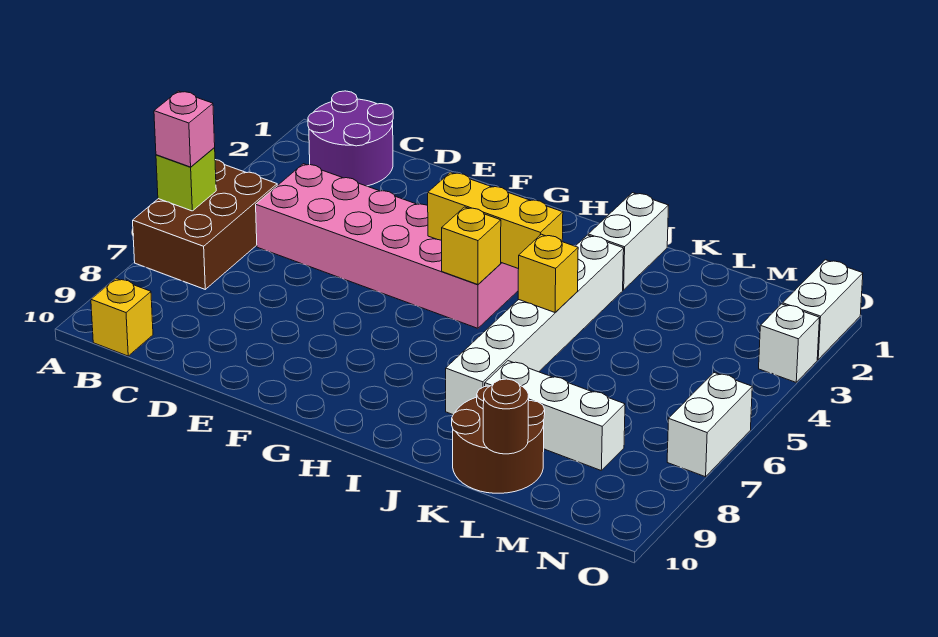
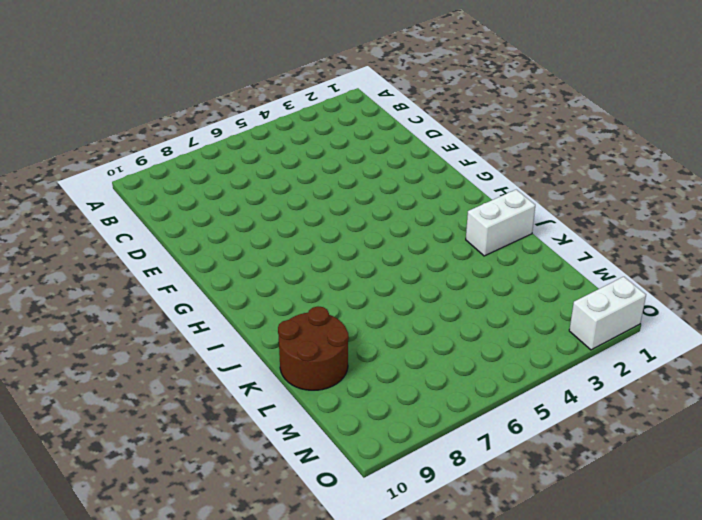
none -> brown brick A5:B7 level 1
none -> purple round brick B1:C2 level 1
none -> yellow brick B10 level 1

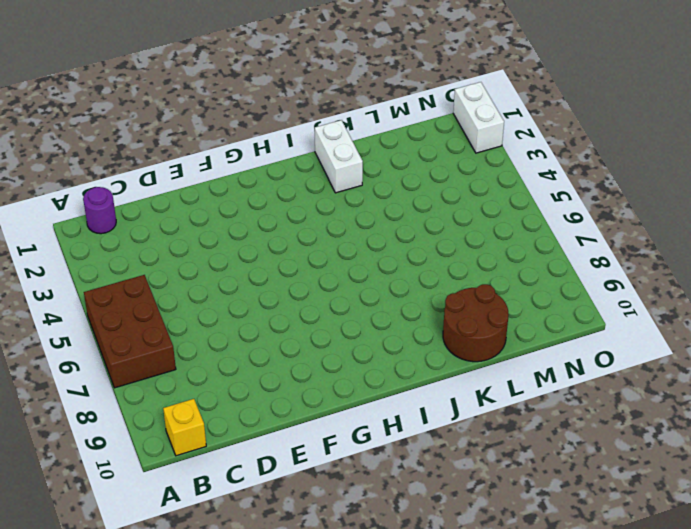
purple round brick B1 level 1 -> purple round brick B1:C2 level 1
none -> pink brick C4:H5 level 1
none -> white brick J3:J8 level 1
none -> white brick K8:M8 level 1

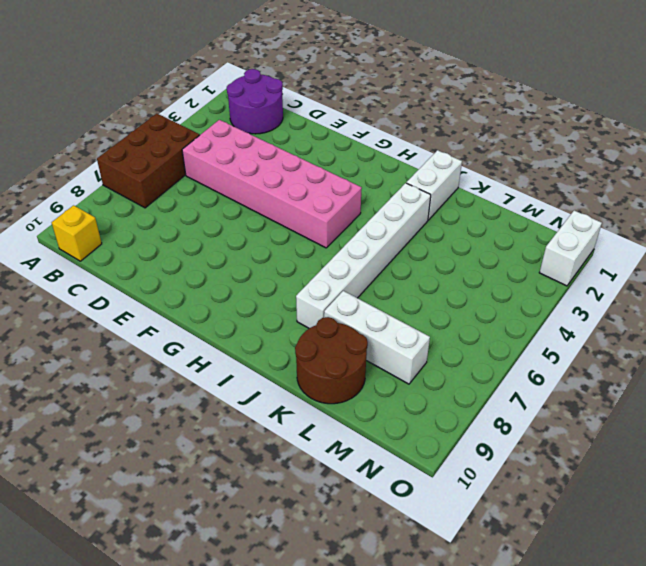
none -> white brick O3 level 1
none -> white brick O6:O7 level 1
none -> lime brick A6 level 2

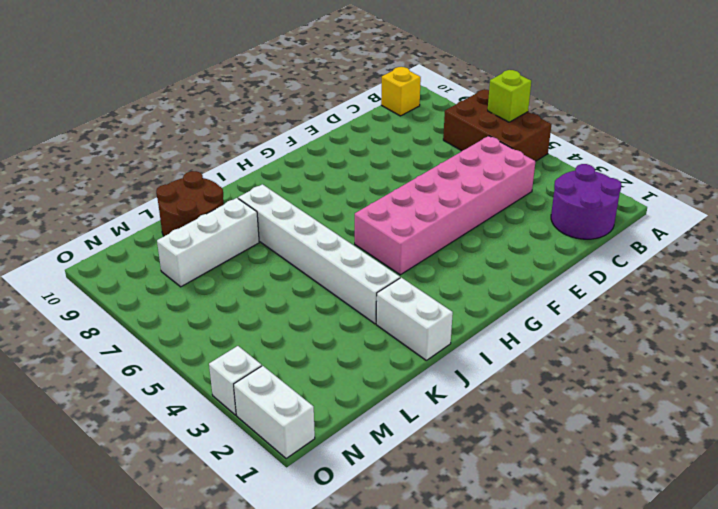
none -> white brick O6:O7 level 1
none -> yellow brick G4:I4 level 2
none -> yellow brick H5 level 2

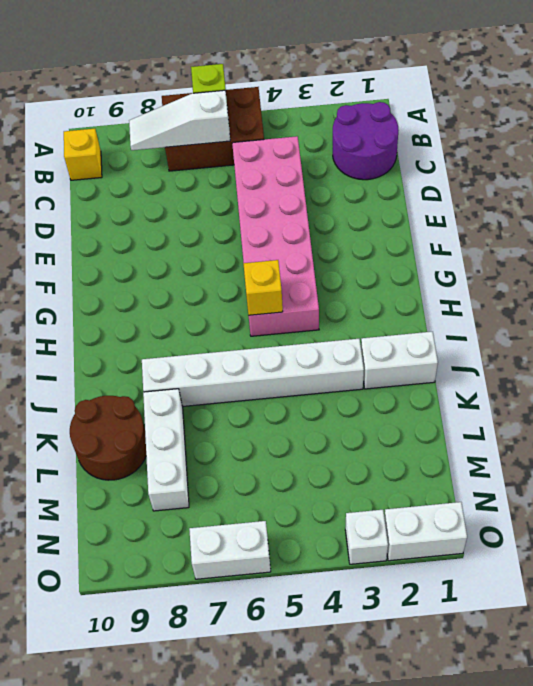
white slope B6:B8 level 2 top 6 -> none
none -> yellow brick G4:I4 level 2
none -> yellow brick J5 level 2
none -> brown round brick L10 level 2

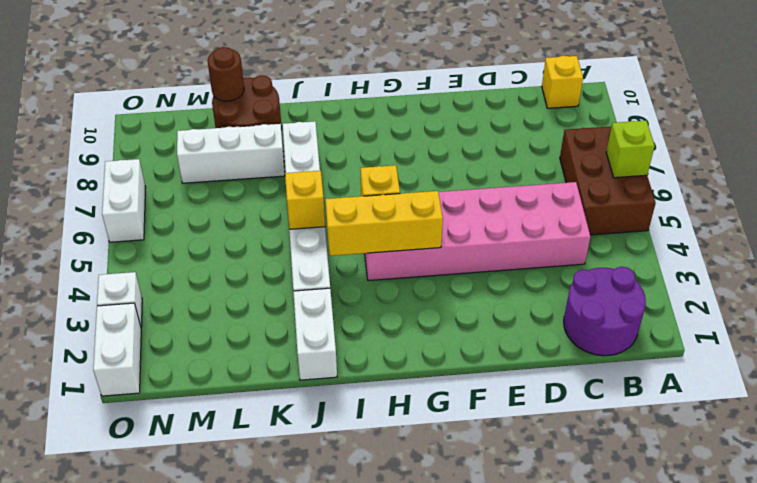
none -> pink brick A6 level 3

